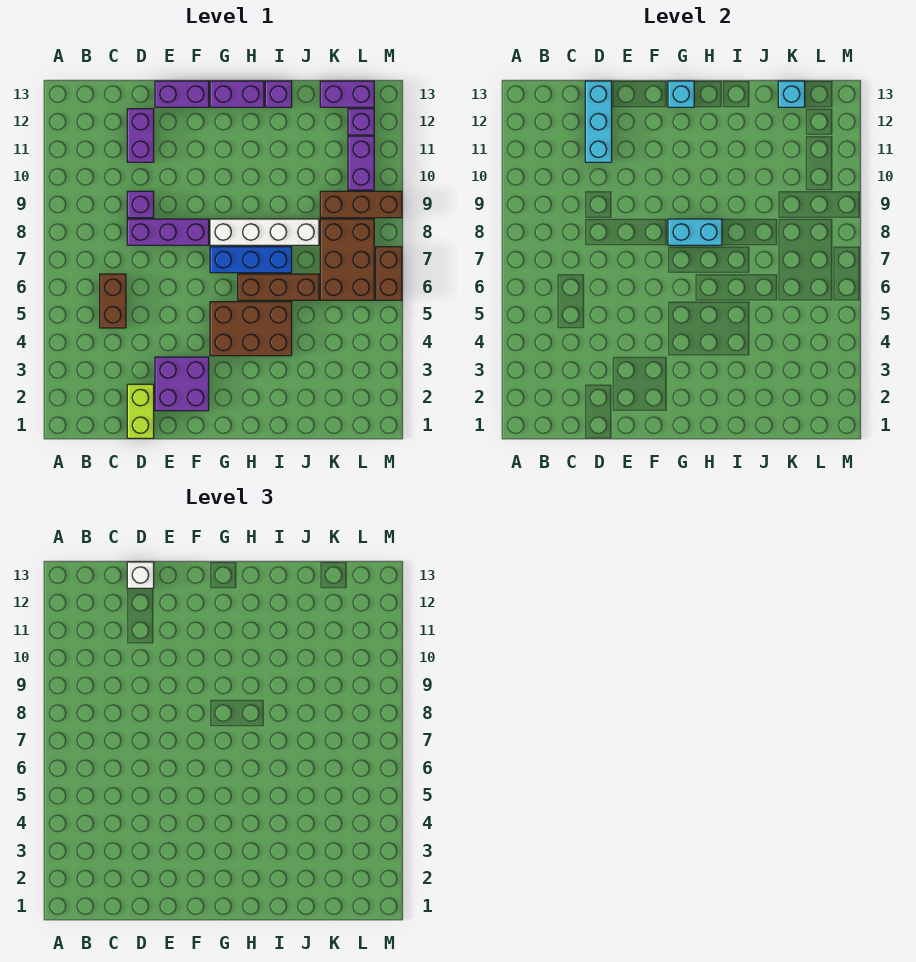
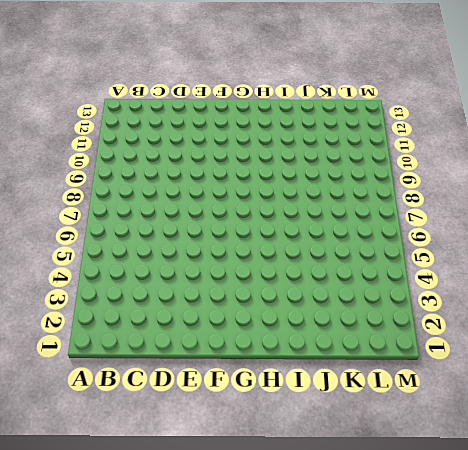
none -> brown brick C5:C6 level 1
none -> lime brick D1:D2 level 1
none -> purple brick D8:F8 level 1

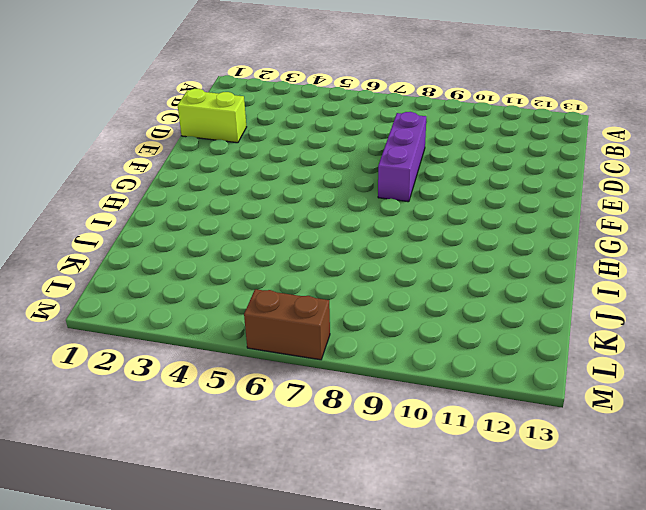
none -> brown brick C5:C6 level 1
none -> purple brick D9 level 1
none -> purple brick D11:D12 level 1

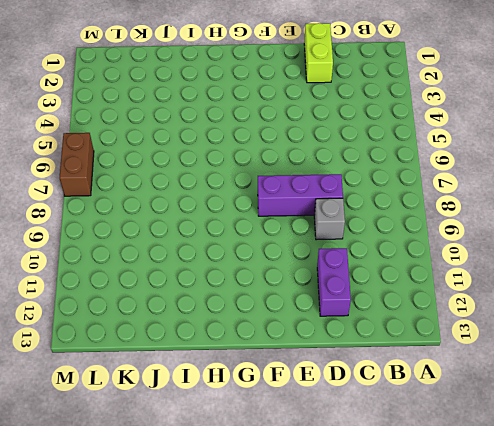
grey brick D9 level 1 -> purple brick D9 level 1
none -> brown brick C5:C6 level 1
none -> purple brick E2:F3 level 1
none -> purple brick E13:F13 level 1

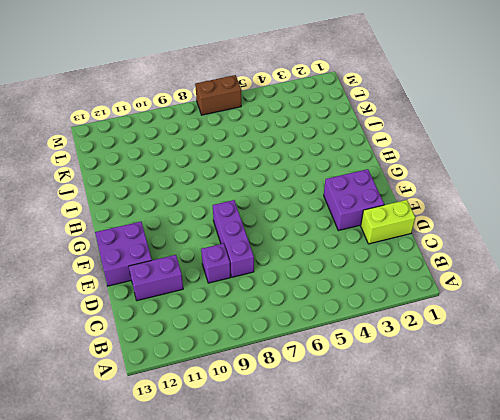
purple brick E12:F13 level 1 -> purple brick E13:F13 level 1
none -> brown brick C5:C6 level 1
none -> brown brick G4:I5 level 1
none -> blue brick G7:I7 level 1

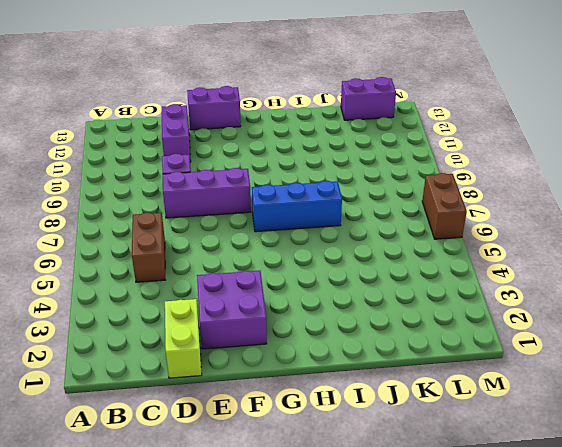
none -> brown brick G4:I5 level 1
none -> white brick G8:J8 level 1
none -> purple brick G13:H13 level 1

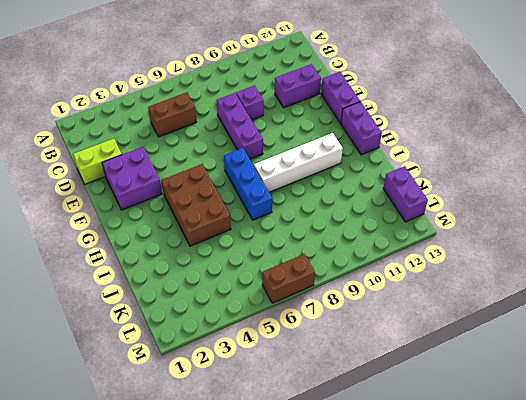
white brick H8:H11 level 1 -> white brick G8:J8 level 1
none -> brown brick H6:J6 level 1
none -> purple brick I13 level 1
none -> brown brick K6:L8 level 1

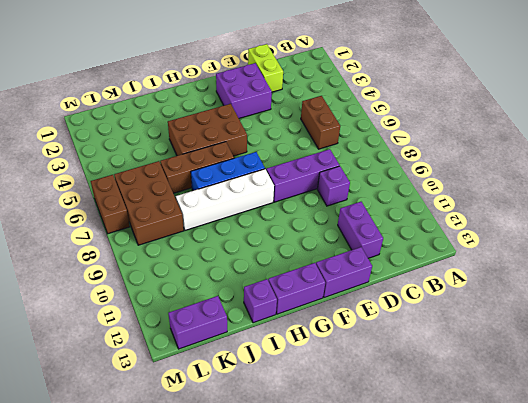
none -> brown brick K9:M9 level 1
none -> purple brick L10:L11 level 1
none -> purple brick L12 level 1

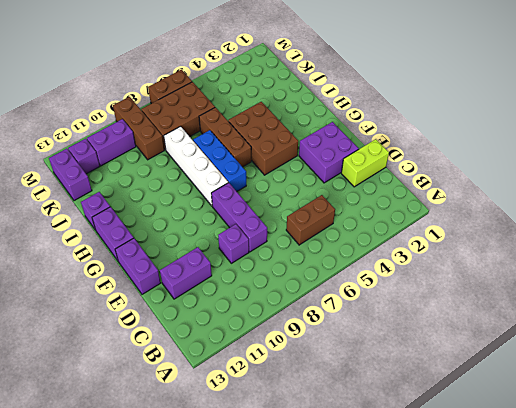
none -> cyan brick D11:D13 level 2
none -> cyan brick G8:H8 level 2
none -> cyan brick G13 level 2

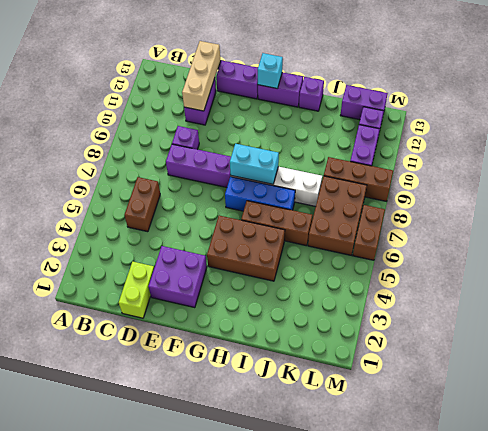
tan brick D11:D13 level 2 -> cyan brick D11:D13 level 2
none -> cyan brick K13 level 2
none -> white brick D13 level 3

